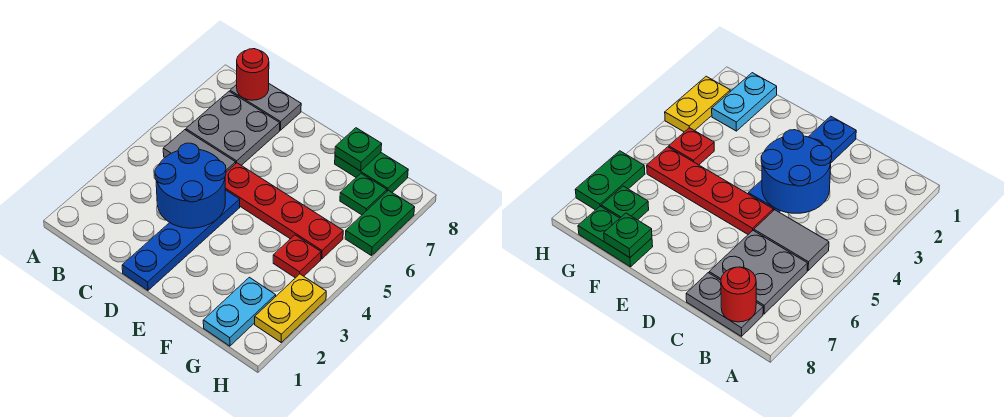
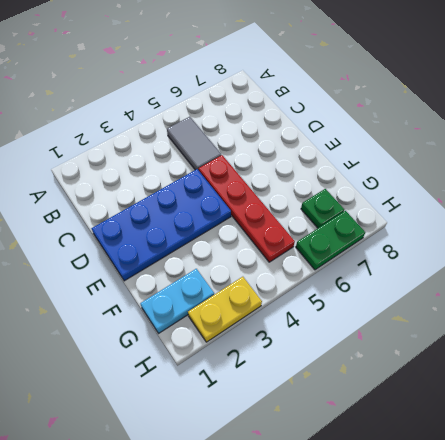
blue plate D1:E4 level 1 -> blue plate D1:D4 level 1
none -> grey plate B6:C7 level 1
none -> grey plate B8:C8 level 1
none -> green plate F8:G8 level 1

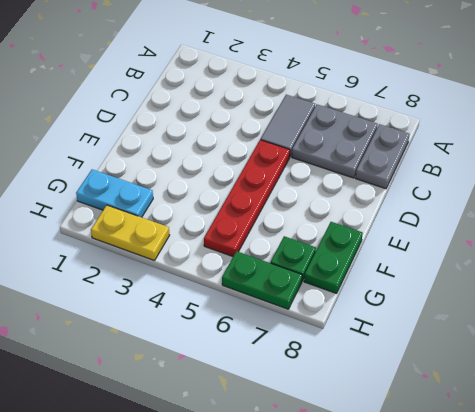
none -> blue plate D1:D4 level 1
none -> red plate G4 level 1
none -> red round brick B8 level 2

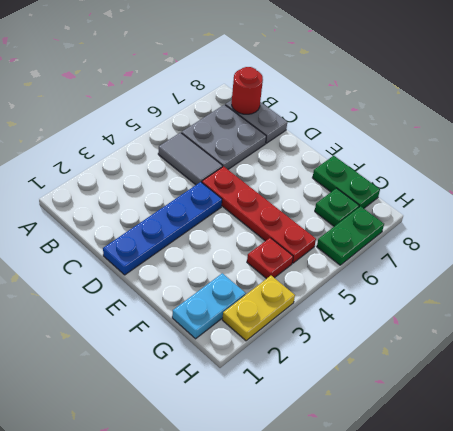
none -> blue round brick C3:D4 level 2
none -> green plate F8 level 2

